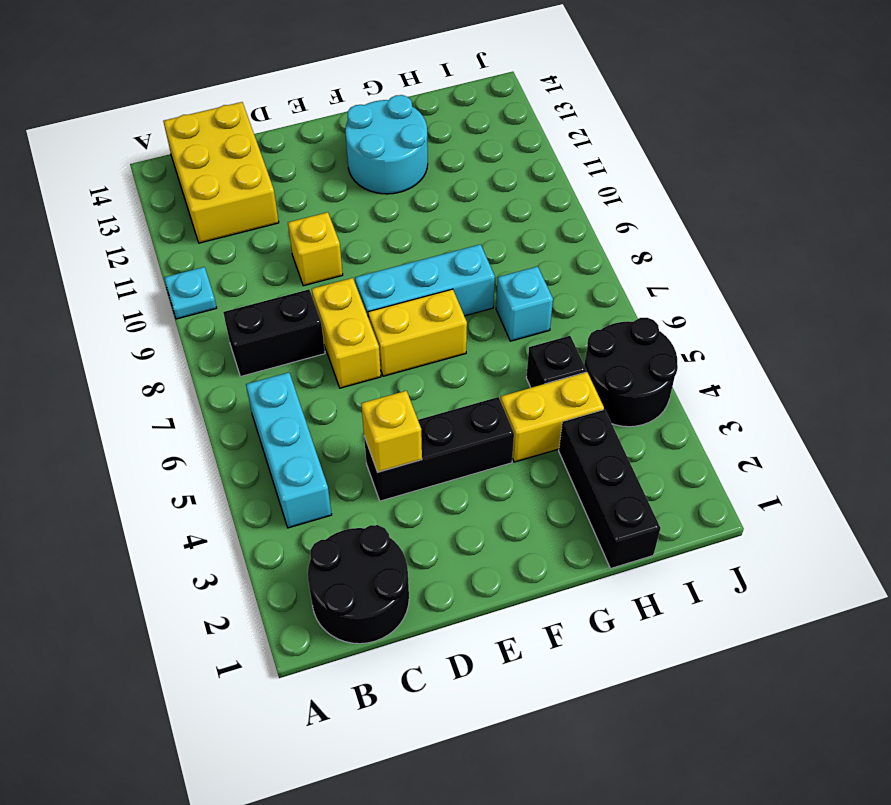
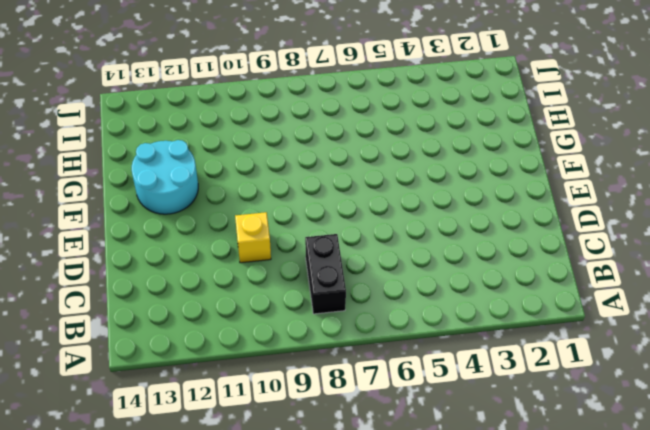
none -> cyan plate A10 level 1
none -> black round brick B1:C2 level 1
none -> cyan brick B4:B6 level 1

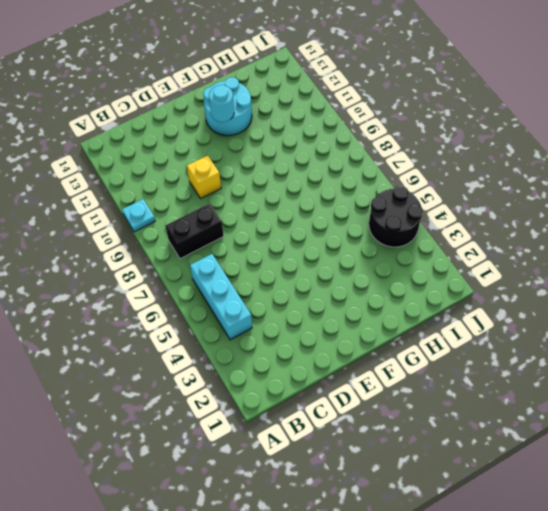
cyan round brick F12 level 2 -> none
none -> black round brick B1:C2 level 1
none -> yellow brick B12:C14 level 1
none -> black brick D4:F4 level 1

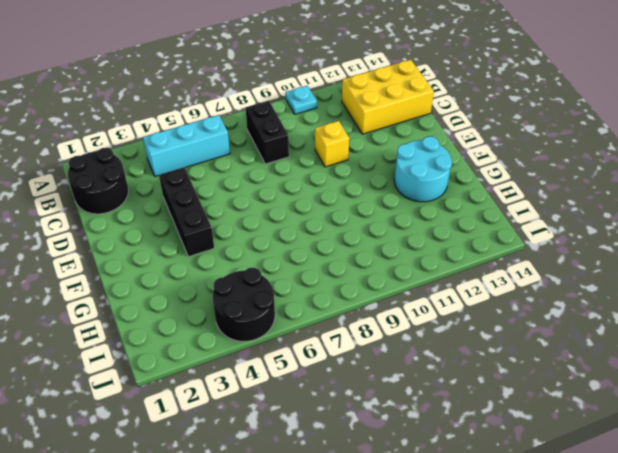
none -> yellow brick D7:D8 level 1
none -> yellow brick E7:F7 level 1
none -> cyan brick E8:G8 level 1

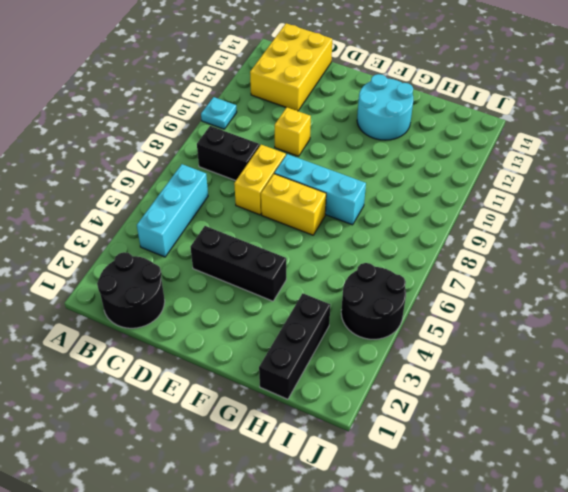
none -> yellow brick G4:H4 level 1
none -> black brick H5 level 1
none -> cyan brick H7 level 1

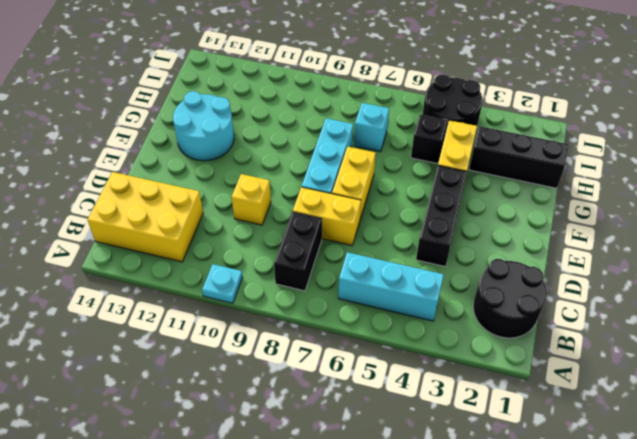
none -> yellow brick D4 level 2

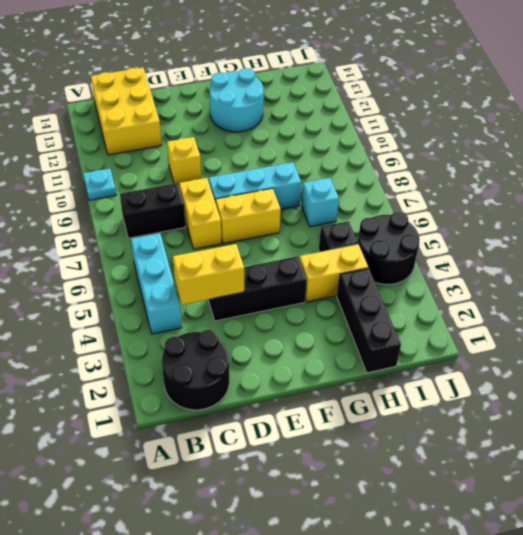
yellow brick C4:D4 level 2 -> yellow brick D4 level 2

